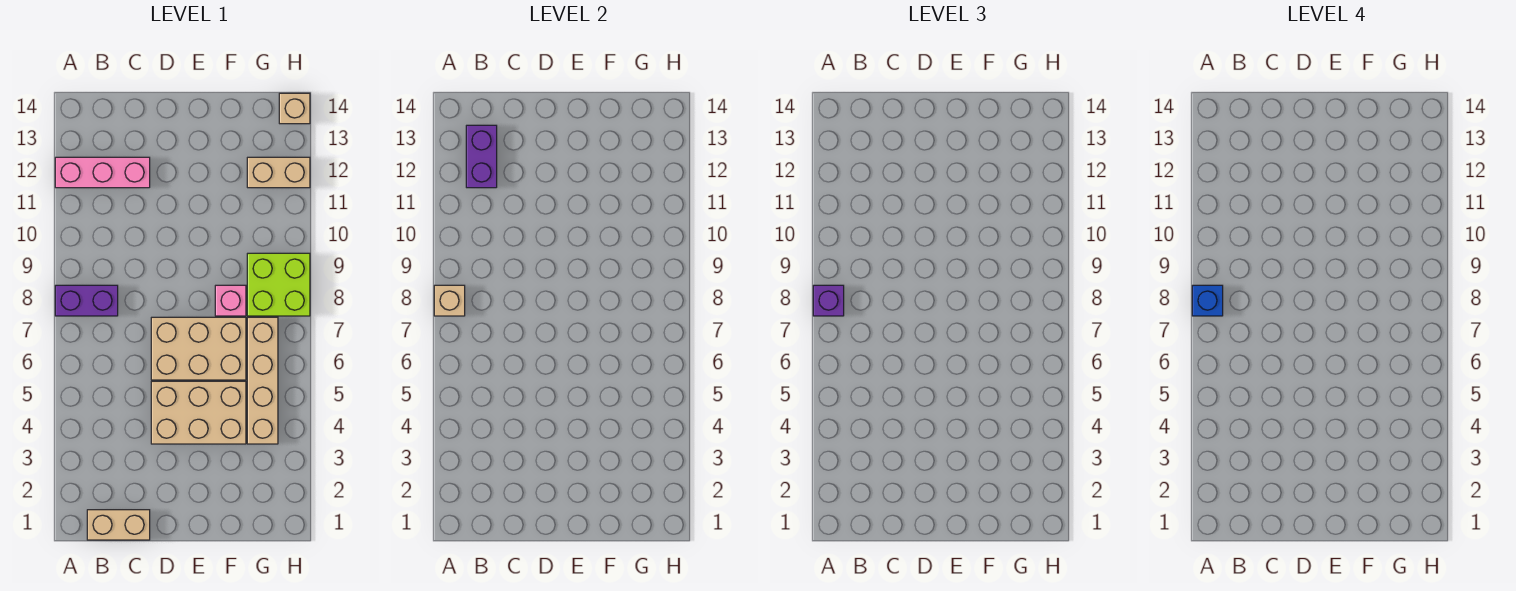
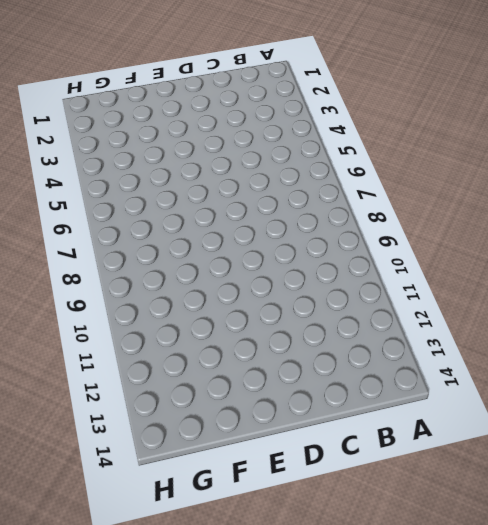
none -> purple brick A8:B8 level 1
none -> pink brick A12:C12 level 1
none -> tan brick B1:C1 level 1

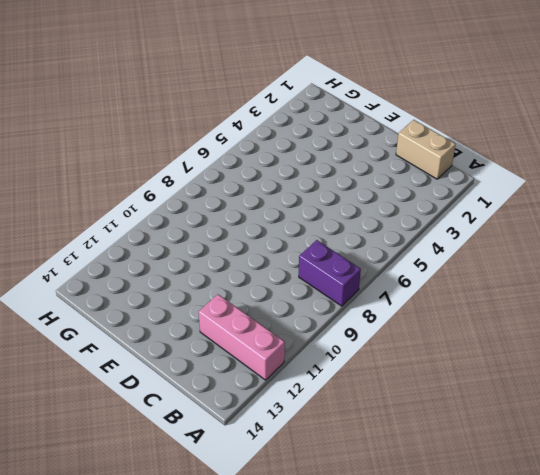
none -> tan brick D4:F5 level 1
none -> tan brick D6:F7 level 1
none -> pink brick F8 level 1

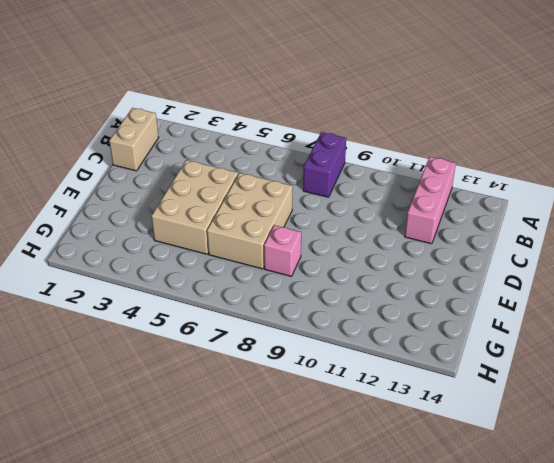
none -> tan brick G4:G7 level 1
none -> lime brick G8:H9 level 1
none -> tan brick G12:H12 level 1

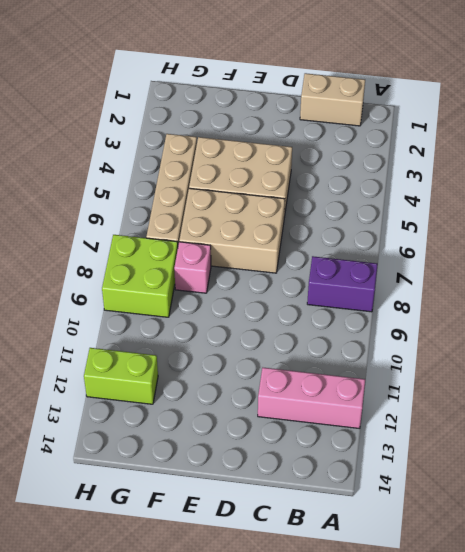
lime brick G12:H12 level 1 -> tan brick G12:H12 level 1
none -> tan brick H14 level 1
none -> tan brick A8 level 2
none -> purple brick B12:B13 level 2

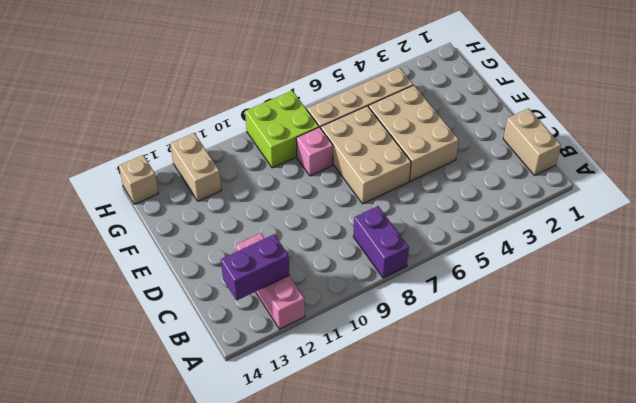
none -> tan brick A8 level 2
none -> purple brick A8 level 3
none -> blue brick A8 level 4

